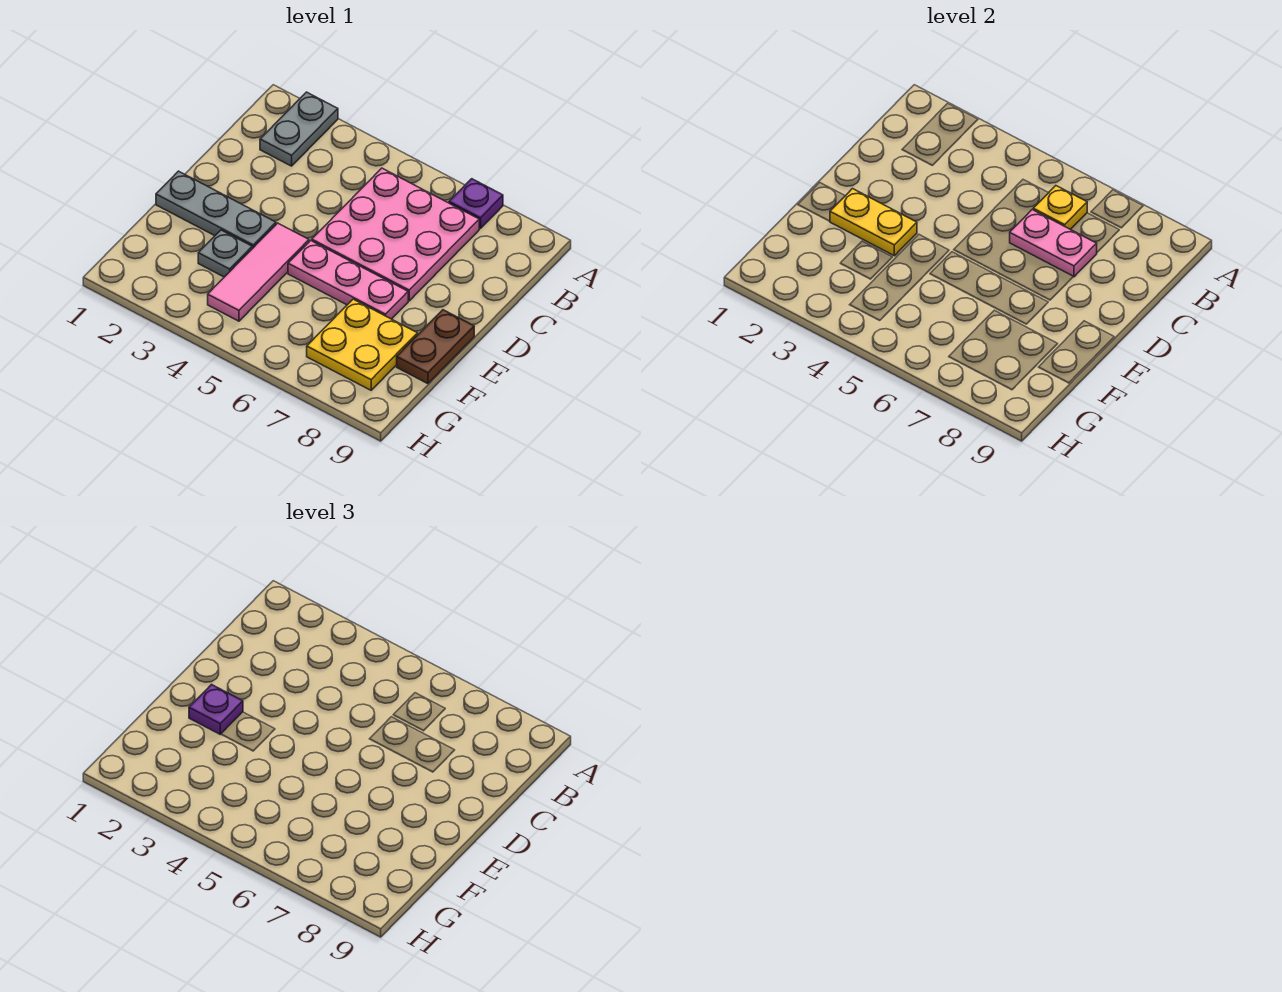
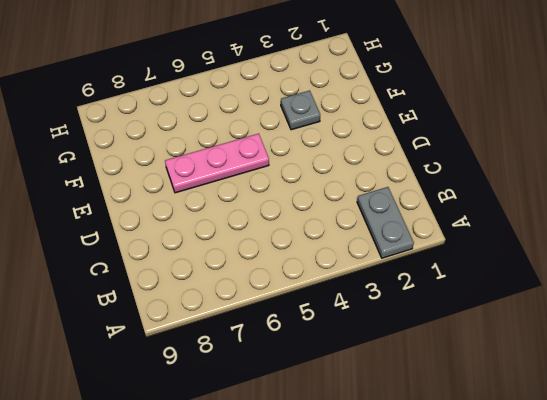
none -> purple plate A7 level 1
none -> pink plate B5:D7 level 1
none -> grey plate E1:E3 level 1

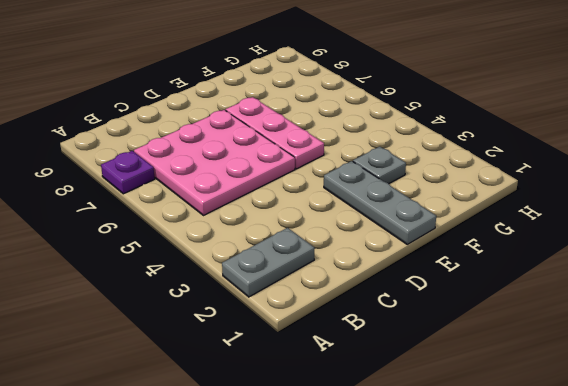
none -> pink tile E4:G4 level 1
none -> brown plate E9:F9 level 1
none -> yellow plate F7:G8 level 1

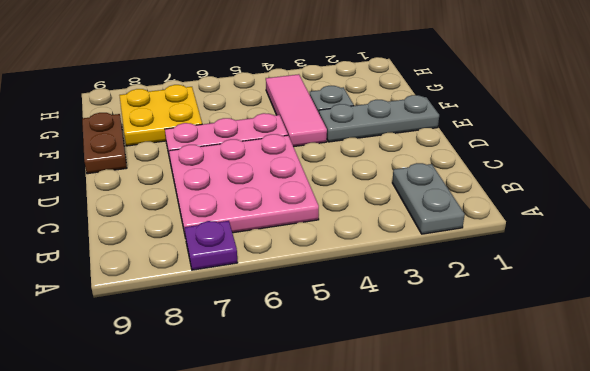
none -> yellow plate B6 level 2
none -> pink plate C6:C7 level 2
none -> yellow plate E2:E3 level 2

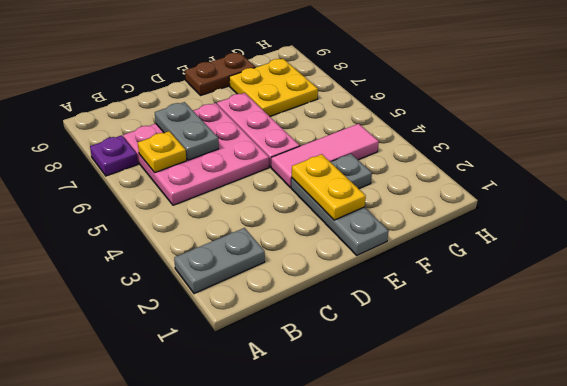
grey plate C6:C7 level 2 -> pink plate C6:C7 level 2
none -> purple plate E2 level 3

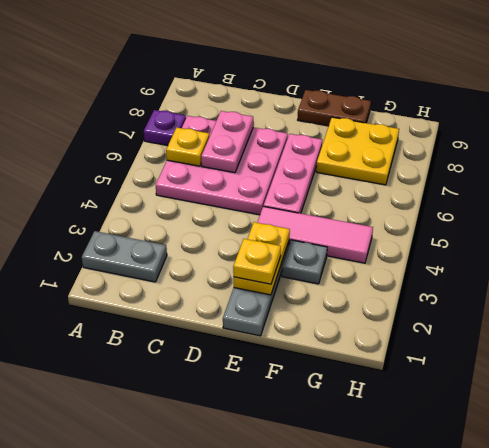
yellow plate E2 level 3 -> purple plate E2 level 3

